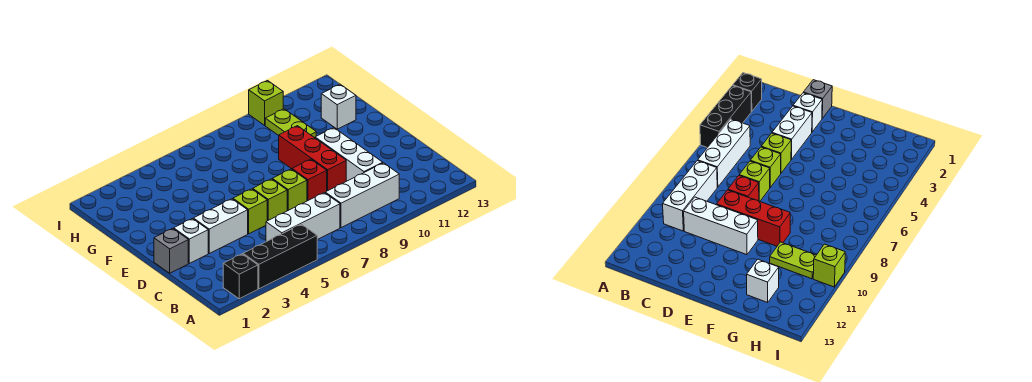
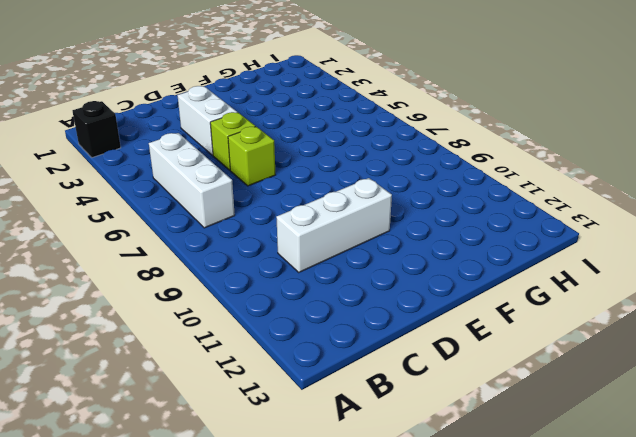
none -> black brick A3:A5 level 1
none -> white brick B8:B10 level 1
none -> grey brick D1 level 1

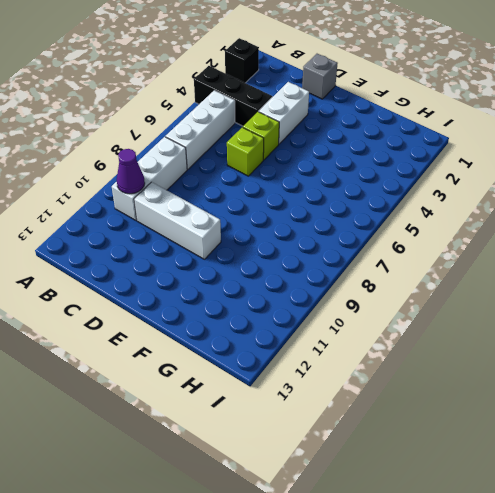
black brick A4:C4 level 1 -> black brick A3:A5 level 1
purple cone B10 level 2 -> none
none -> white brick D2 level 1
none -> lime brick D7 level 1
none -> red brick D8 level 1

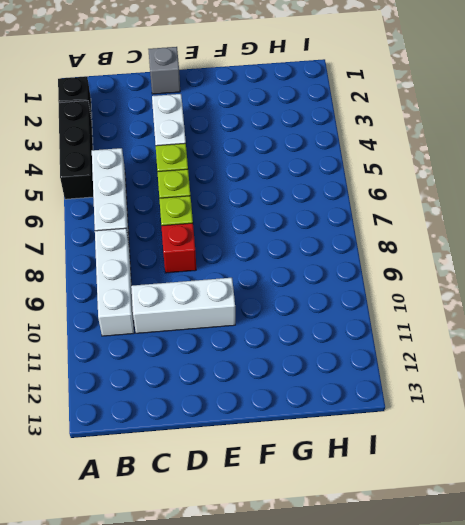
none -> white brick D2 level 1
none -> red brick D9:F9 level 1
none -> lime plate G10:H10 level 1

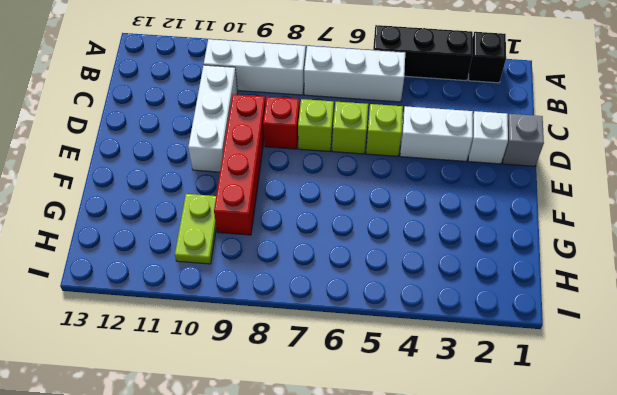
red brick D9:G9 level 1 -> red brick D9:F9 level 1
none -> white brick G12 level 1
none -> lime brick I10 level 1

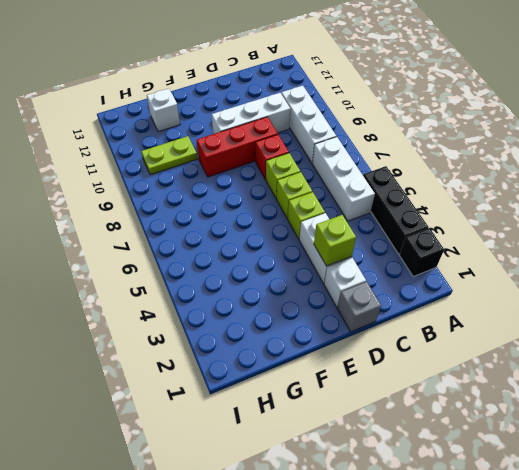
lime brick D3 level 2 -> lime brick I10 level 1

